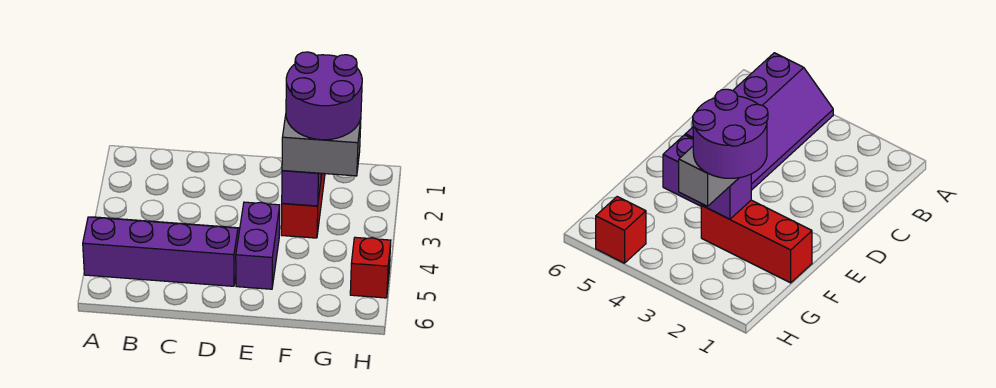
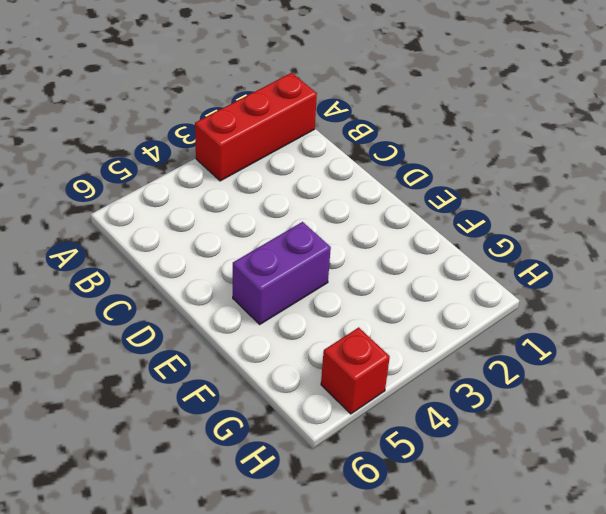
red brick A1:A3 level 1 -> red brick F1:F3 level 1
none -> purple slope A4:D5 level 1 top 5
none -> purple brick F3 level 2

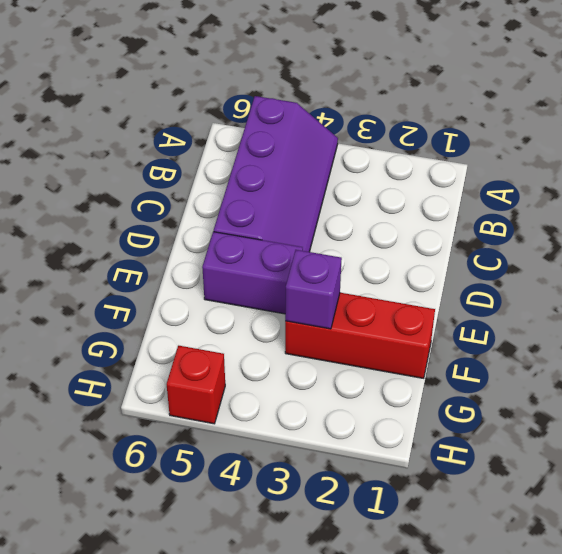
none -> grey brick F3:G3 level 3
none -> purple round brick F2:G3 level 4

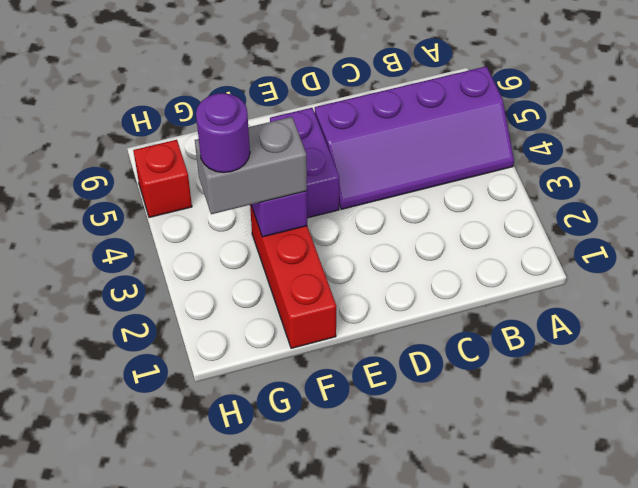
purple round brick G3 level 4 -> purple round brick F2:G3 level 4

